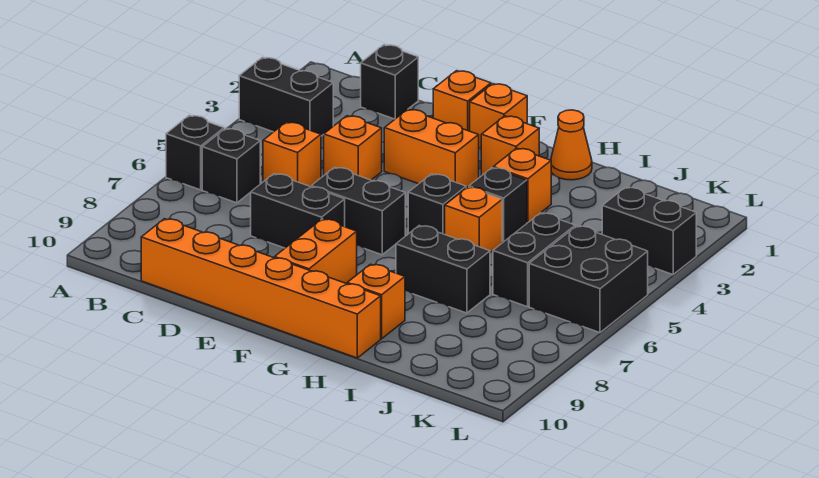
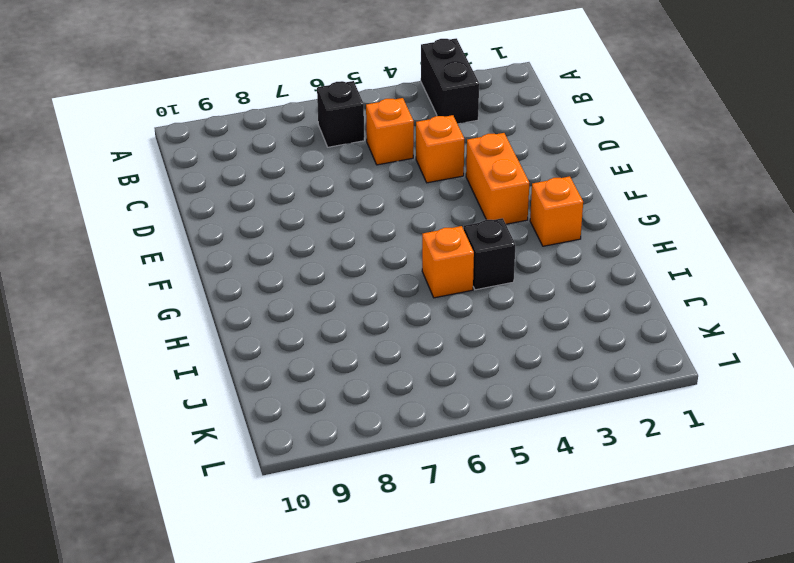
none -> black brick A6 level 1
none -> black brick C1 level 1
none -> orange brick C10:H10 level 1

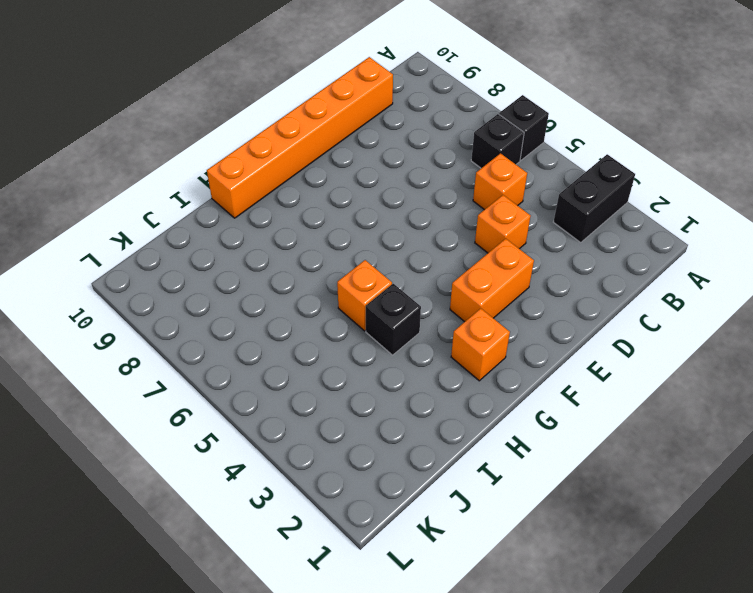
none -> black brick C1 level 1
none -> black brick D7:E7 level 1
none -> orange brick E1 level 1

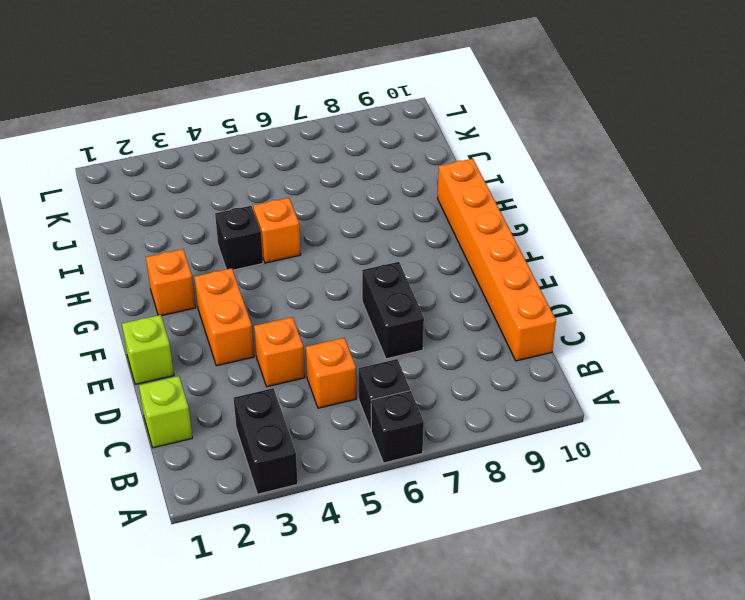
lime brick C1 level 1 -> black brick C1 level 1
lime brick E1 level 1 -> orange brick E1 level 1
none -> black brick E6:F6 level 1
none -> orange brick F1 level 1
none -> orange brick F8:F9 level 1

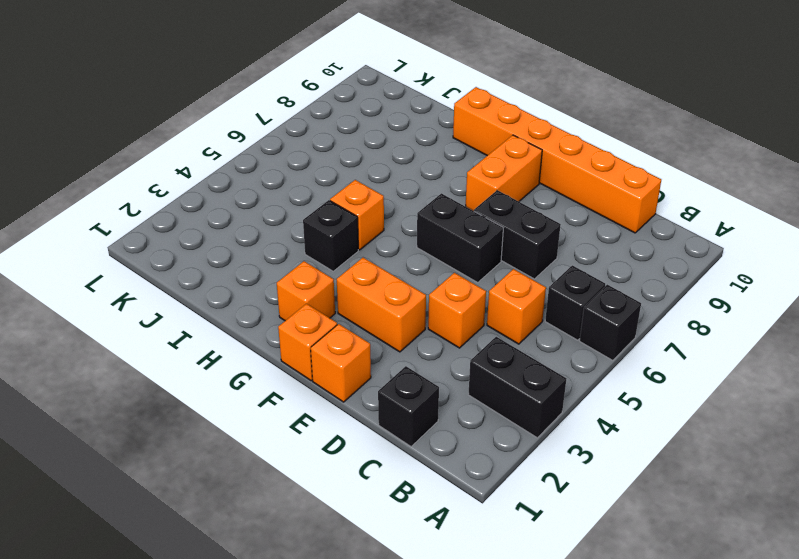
none -> black brick G5 level 1
none -> orange cone H1 level 1
none -> orange brick H3 level 1

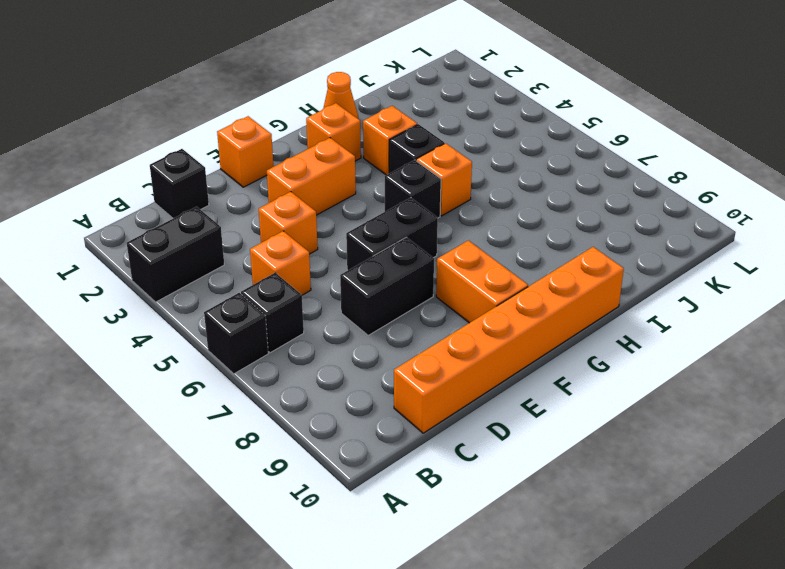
none -> orange brick F1 level 1
none -> black brick H7:I7 level 1
none -> orange brick H9 level 1

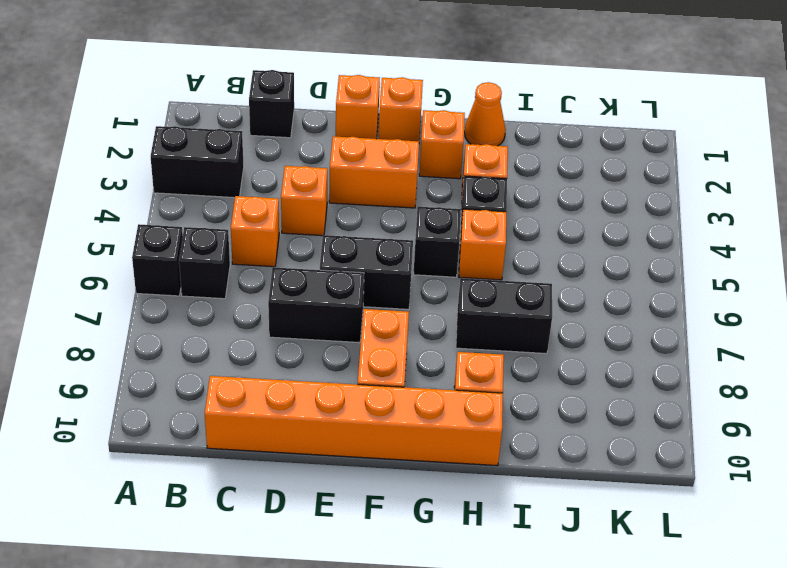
none -> black brick J5:J6 level 1
none -> black brick K3:L3 level 1
none -> black brick K5:L6 level 1

